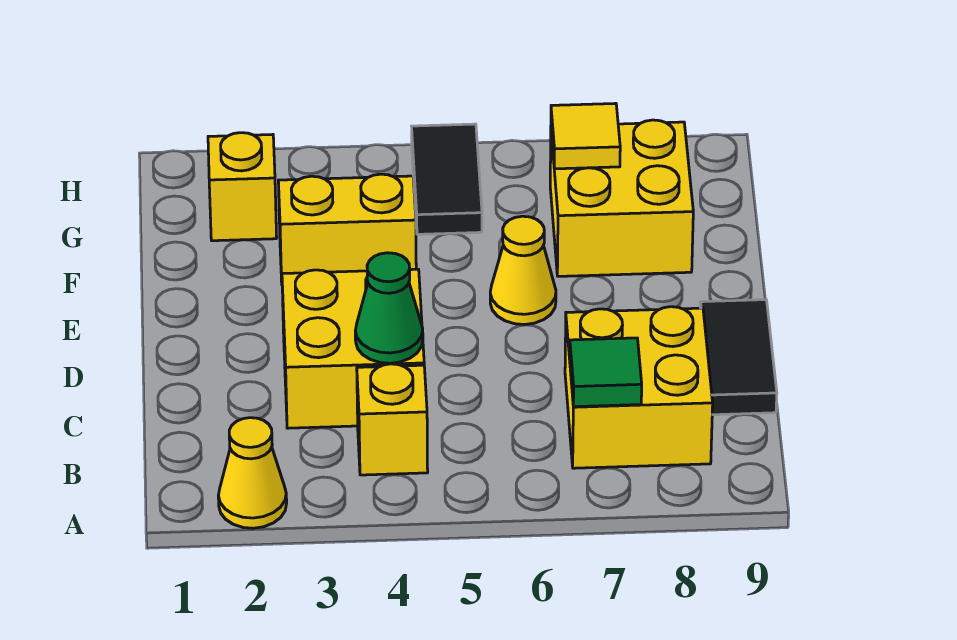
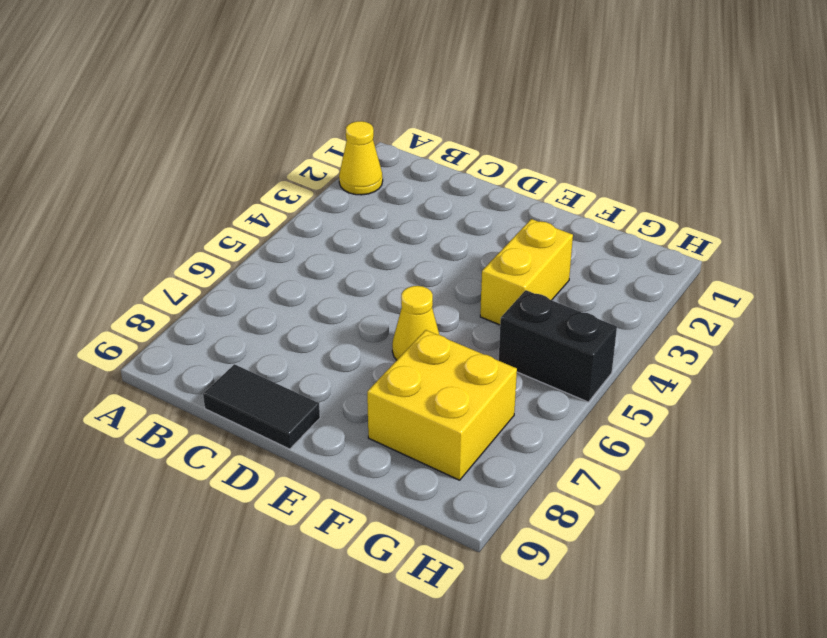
black brick G5:H5 level 1 -> black tile G5:H5 level 1
none -> yellow brick B4 level 1
none -> yellow brick B7:C8 level 1
none -> yellow brick C3:D4 level 1

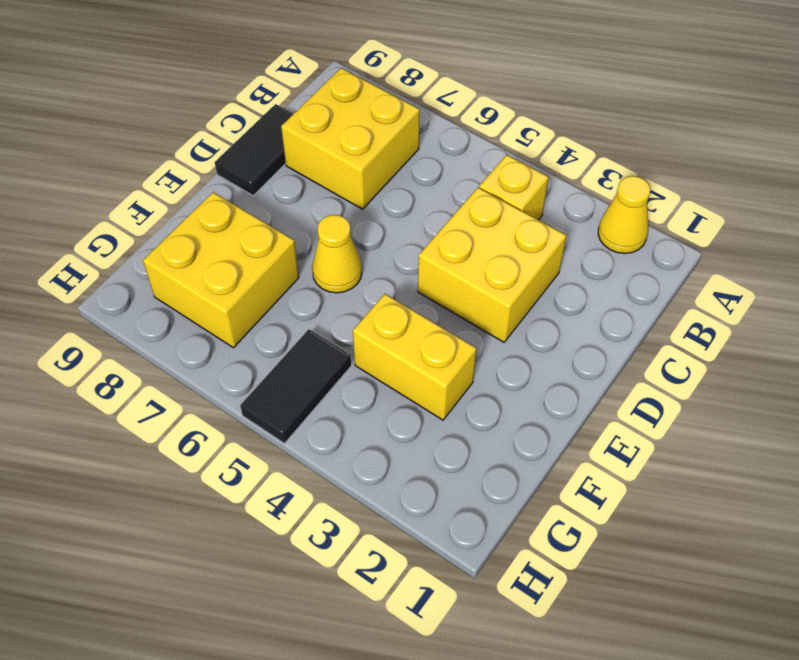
none -> yellow brick G2 level 1
none -> green tile B7 level 2
none -> green cone C4 level 2

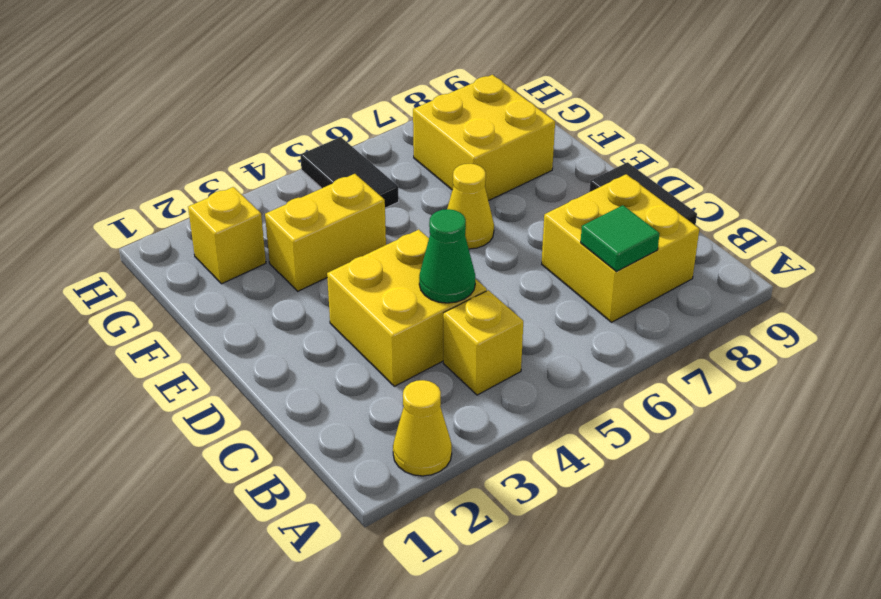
none -> yellow tile G7 level 2

